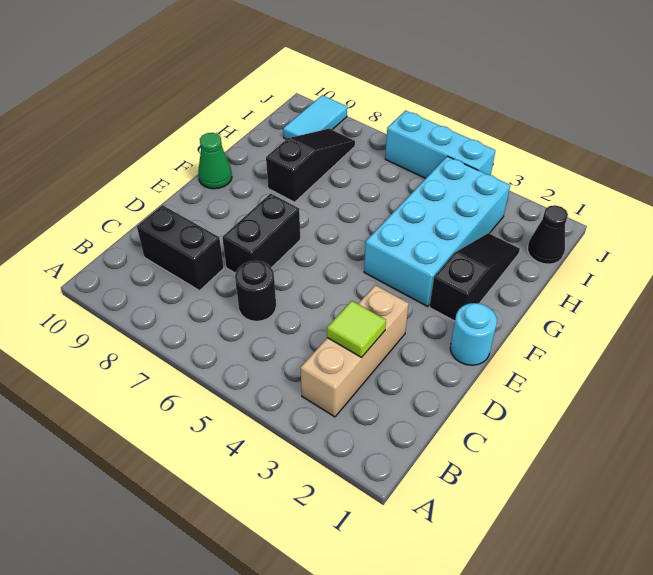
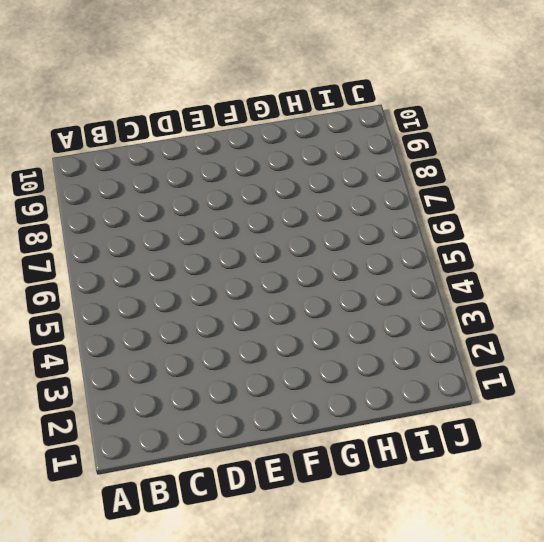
none -> tan brick B3:D3 level 1
none -> black round brick C6 level 1
none -> black brick C8:C9 level 1

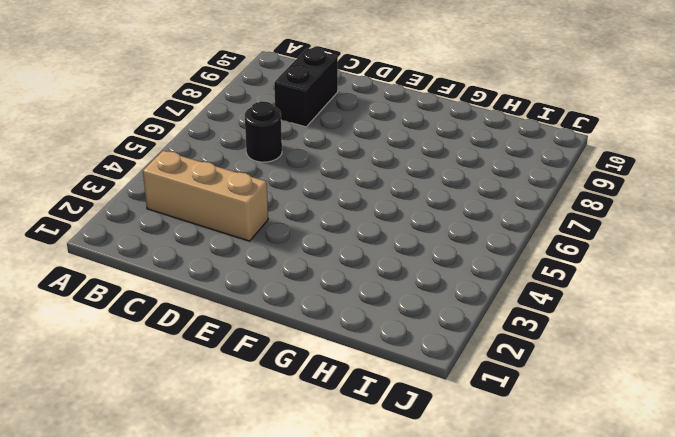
none -> black brick D7:E7 level 1
none -> cyan round brick E1 level 1
none -> black slope F2:H2 level 1 top F

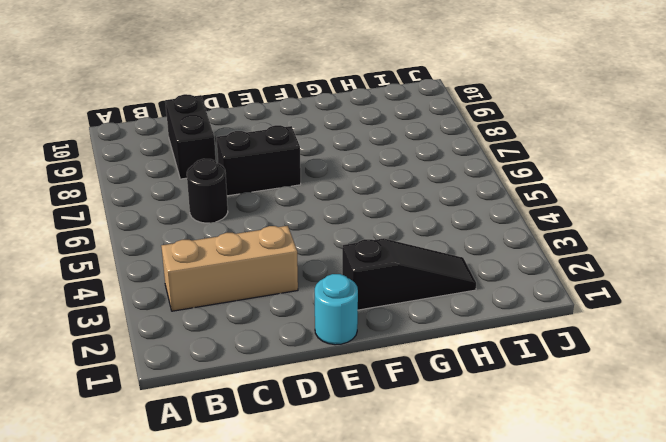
none -> cyan brick F3:I4 level 1
none -> green cone F10 level 1
none -> black slope G8:I8 level 1 top G

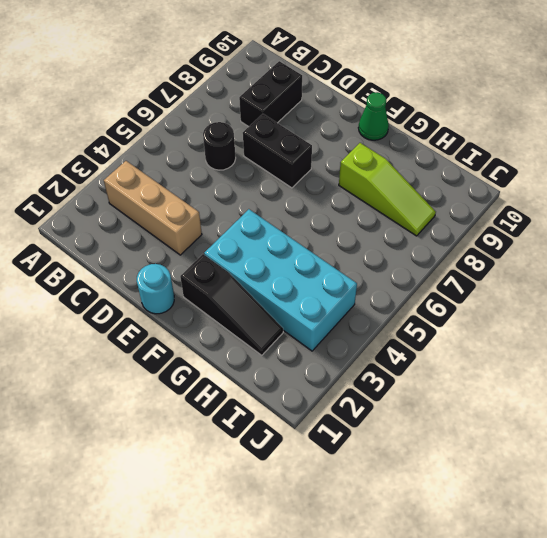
lime slope G8:I8 level 1 top G -> black slope G8:I8 level 1 top G
none -> black cone I1 level 1
none -> cyan tile I9:J9 level 1
none -> cyan brick J4:J6 level 1

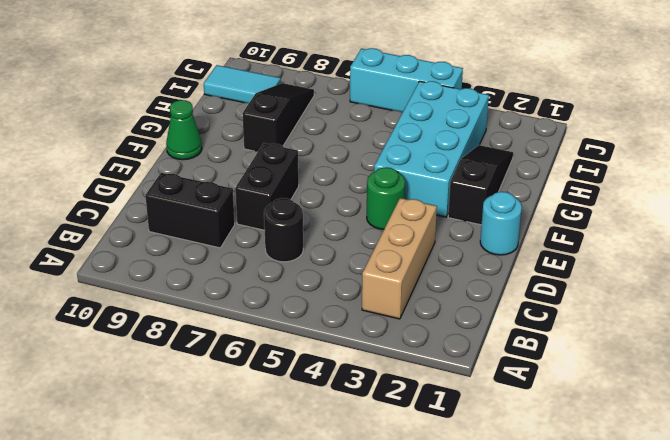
green round brick E4 level 1 -> none
cyan tile I9:I10 level 1 -> cyan tile I9:J9 level 1
none -> black cone I1 level 1
none -> lime tile C3 level 2

